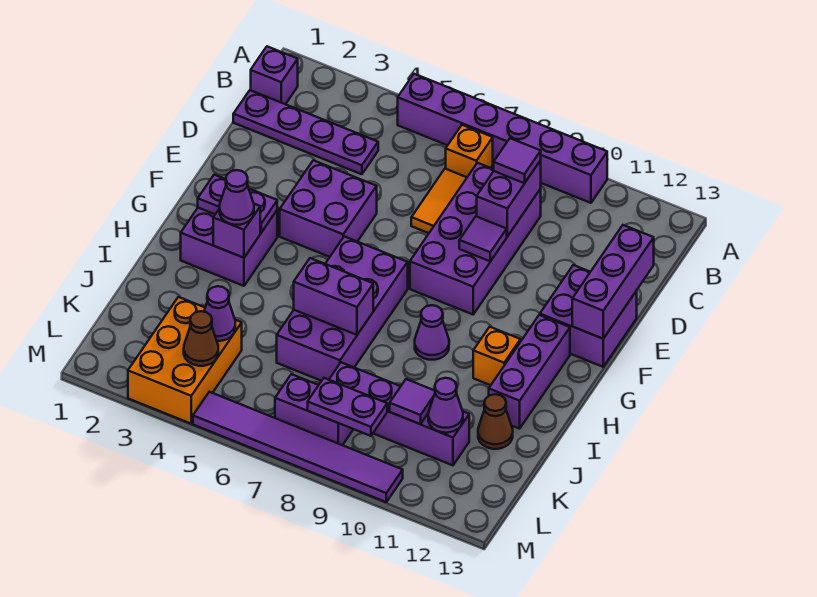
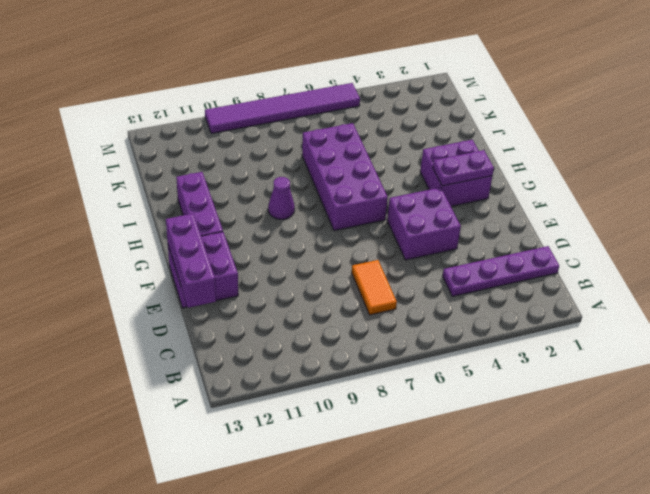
none -> purple brick A5:A10 level 1
none -> purple brick B1 level 1
none -> orange brick B7 level 1
none -> purple brick C8:F9 level 1

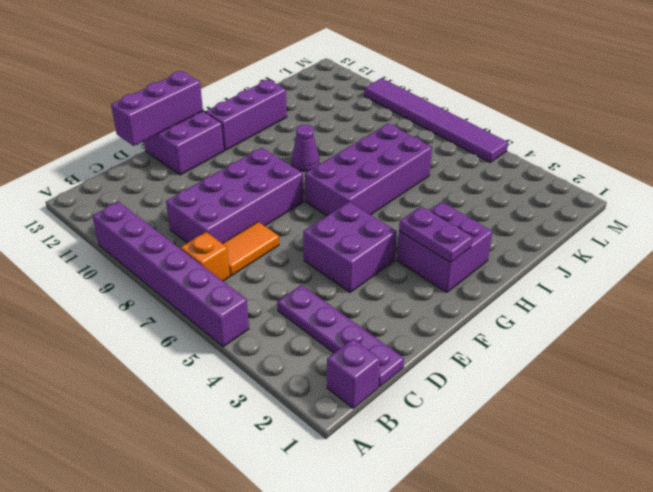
none -> orange brick H11 level 1
none -> brown cone J12 level 1
none -> orange brick K3:M4 level 1
none -> purple brick K8:K11 level 1

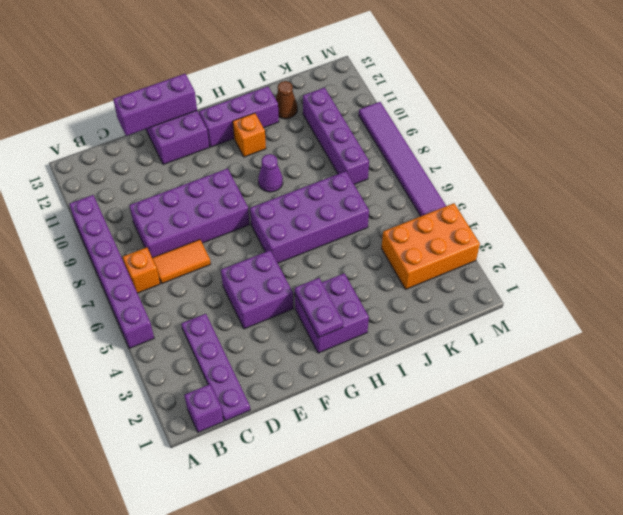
none -> purple brick L7:L8 level 1
none -> purple brick C9:D9 level 2
none -> purple tile E9 level 2
none -> purple brick H3 level 2

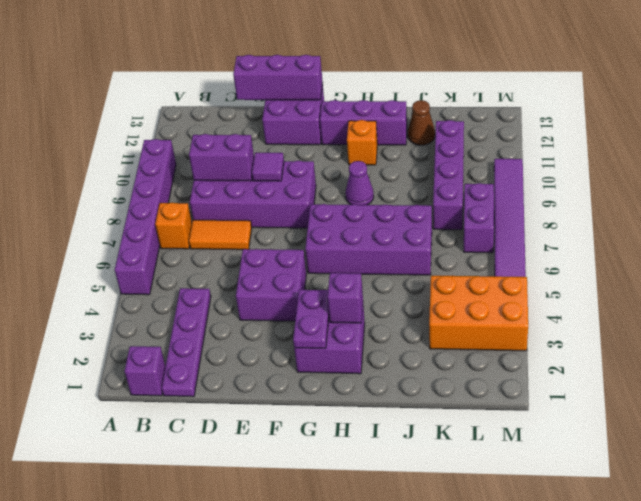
none -> purple brick I6:I7 level 2
none -> purple cone K4 level 2
none -> purple tile K10 level 2
none -> purple cone K11 level 2

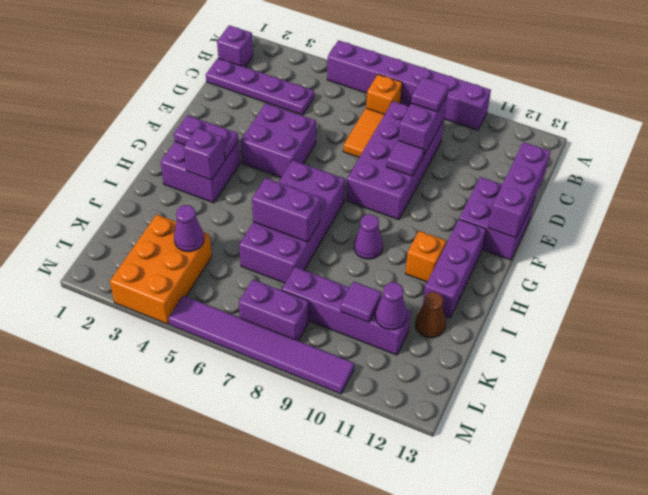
none -> brown cone L4 level 2
none -> purple plate L8:L9 level 2
none -> purple cone H3 level 3

